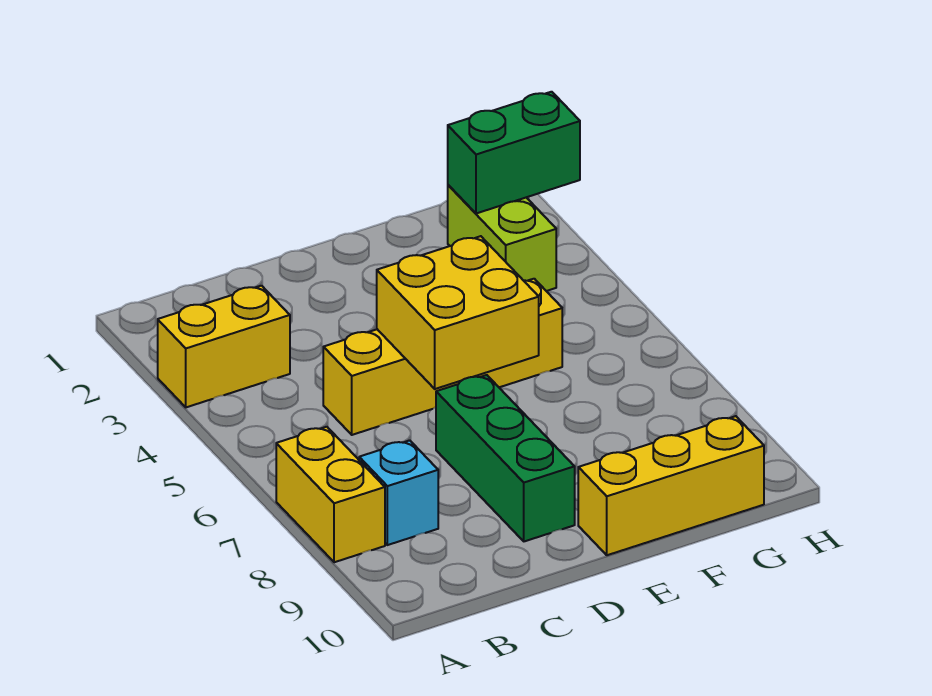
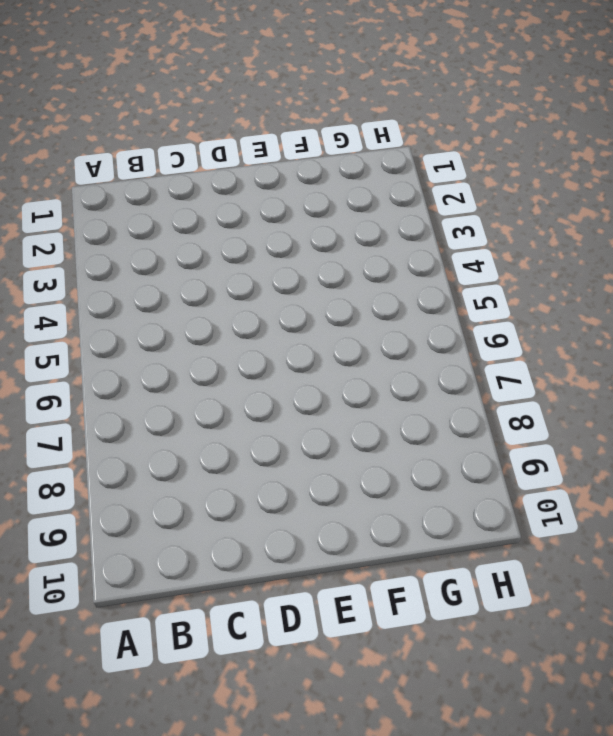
none -> yellow brick A3:B3 level 1
none -> yellow brick A7:A8 level 1

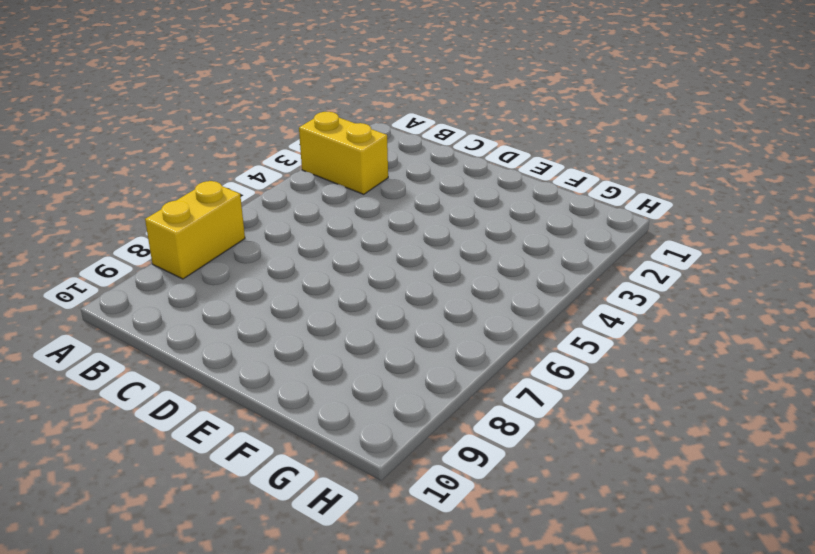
none -> cyan brick B8 level 1
none -> yellow brick C5:F5 level 1

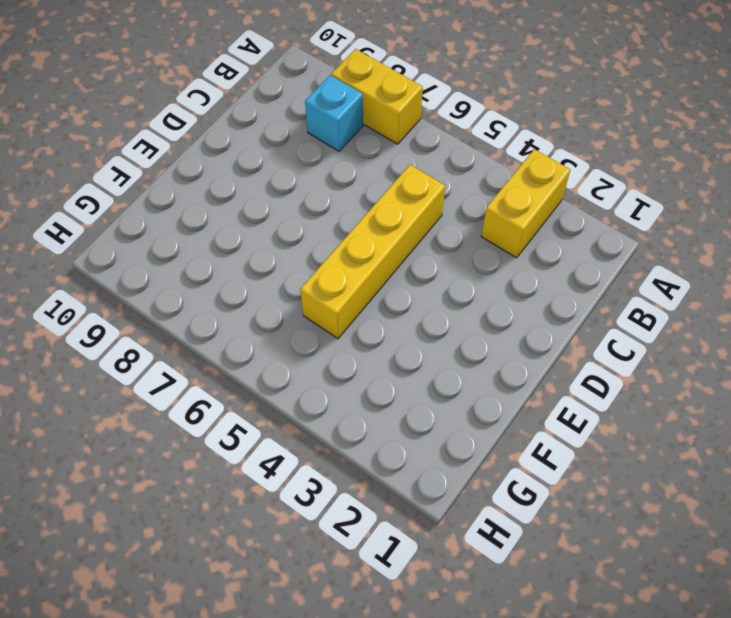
none -> green brick D7:D9 level 1
none -> yellow brick E10:G10 level 1

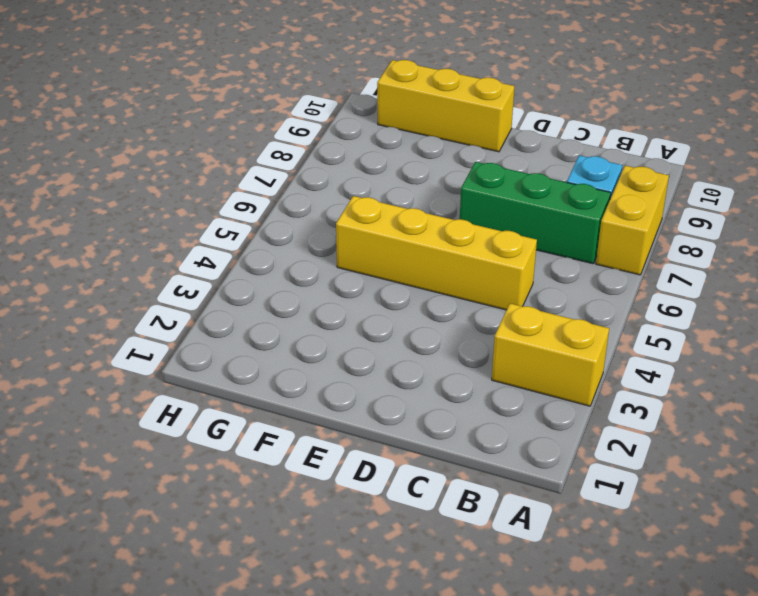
green brick B7:D7 level 1 -> green brick D7:D9 level 1
none -> lime brick G2:G3 level 1
none -> yellow brick D5:E6 level 2

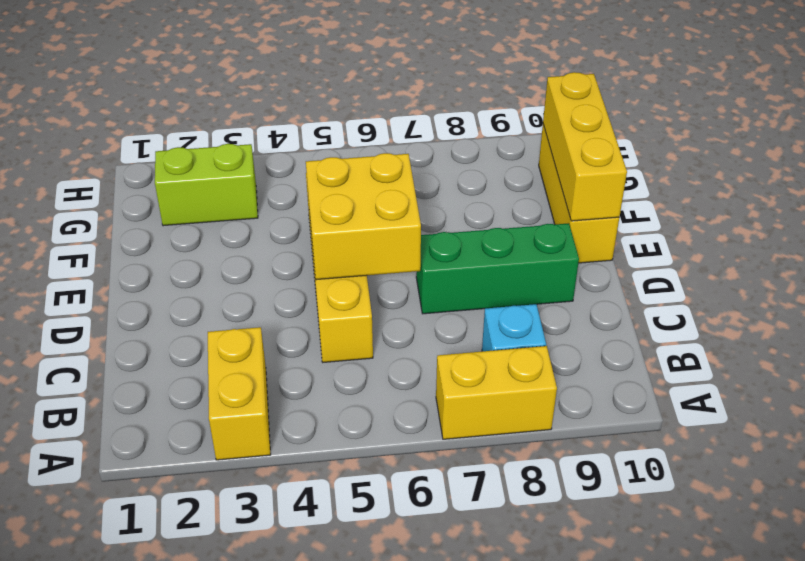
yellow brick E10:G10 level 2 -> none
none -> green brick G2:H2 level 2

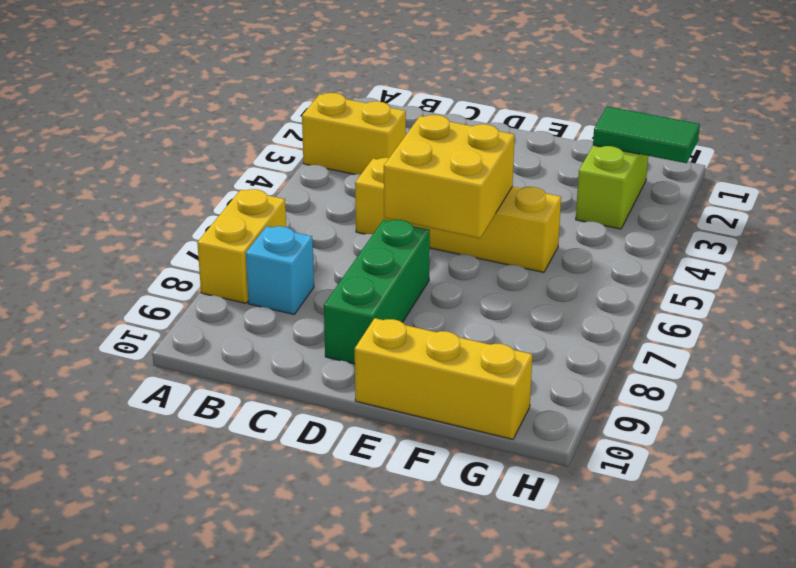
green tile G2:H2 level 2 -> green brick G2:H2 level 2

